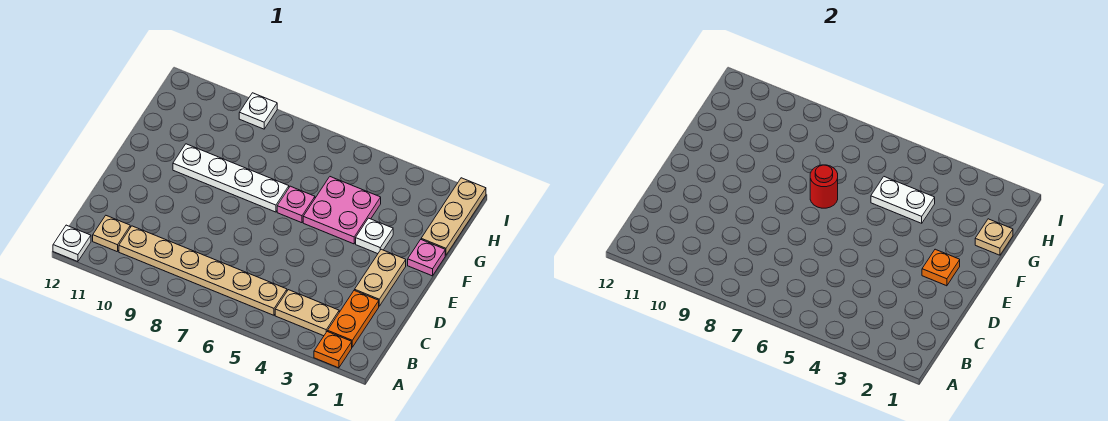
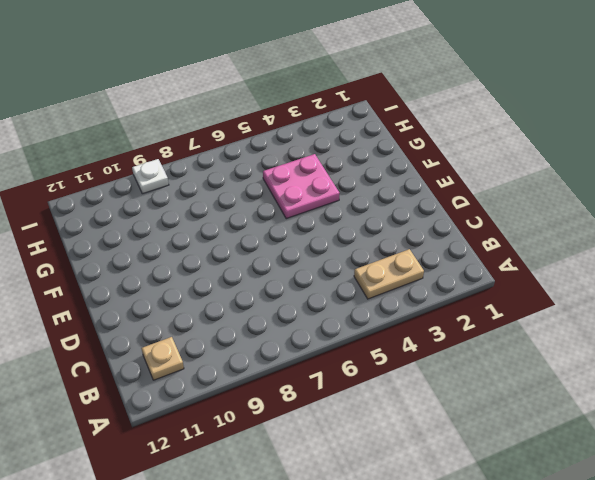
none -> orange plate A2 level 1
none -> white plate A12 level 1
none -> orange plate B2:C2 level 1

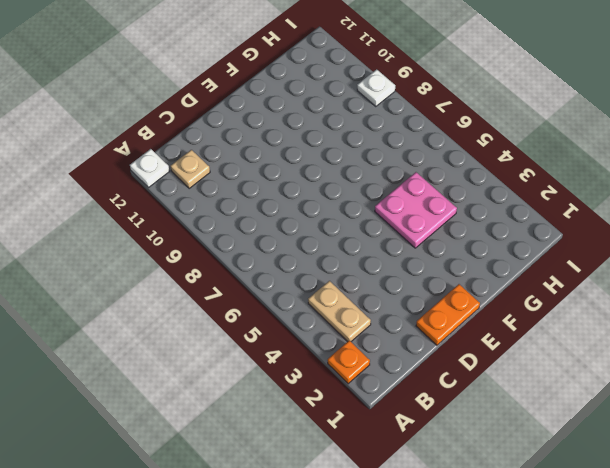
orange plate D1:E1 level 1 -> orange plate B2:C2 level 1
none -> tan plate B5:B10 level 1
none -> tan plate D2:E2 level 1
none -> pink plate F1 level 1

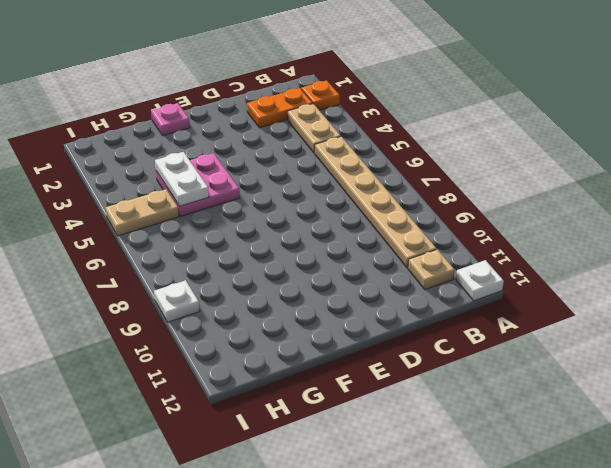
tan plate H5:I5 level 1 -> tan plate D2:E2 level 1
none -> white plate F3 level 1
none -> pink plate F6 level 1
none -> white plate F7:F10 level 1

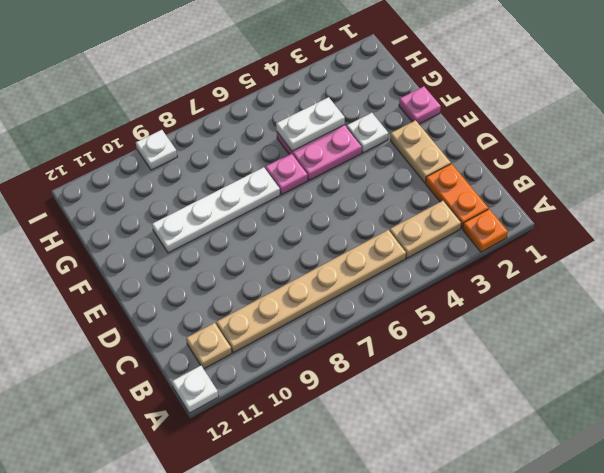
none -> tan plate G1:I1 level 1
none -> orange plate E2 level 2
none -> red round brick F7 level 2

